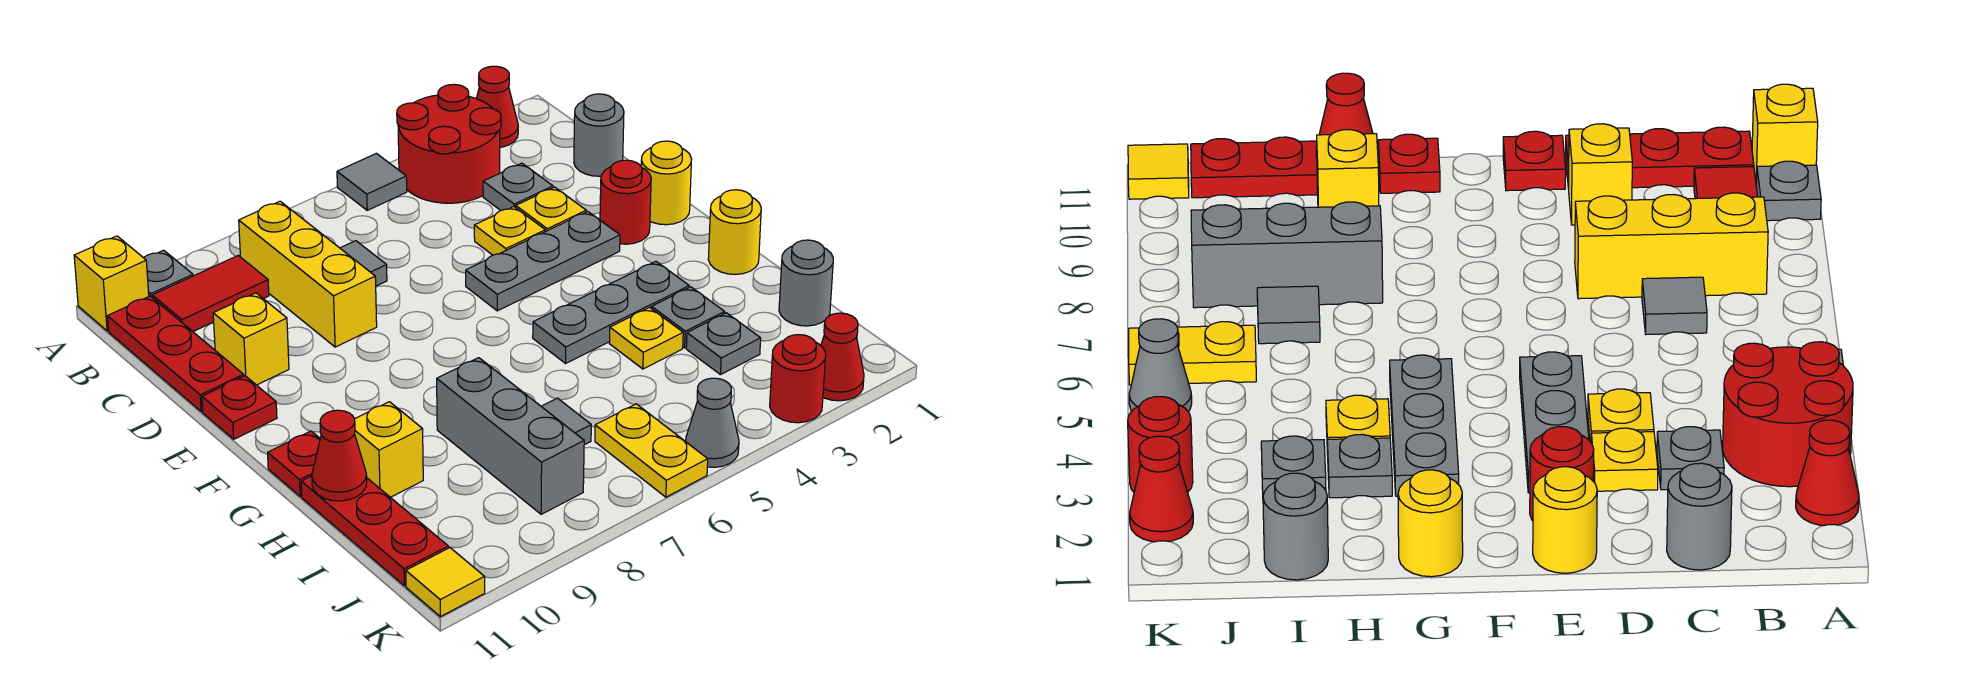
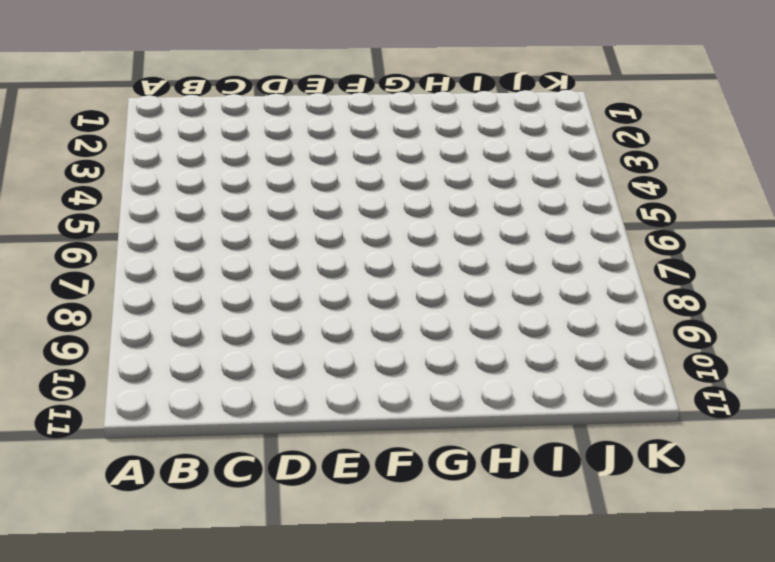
none -> red cone A2 level 1
none -> red round brick A3:B4 level 1
none -> grey tile A5 level 1
none -> grey plate A10 level 1

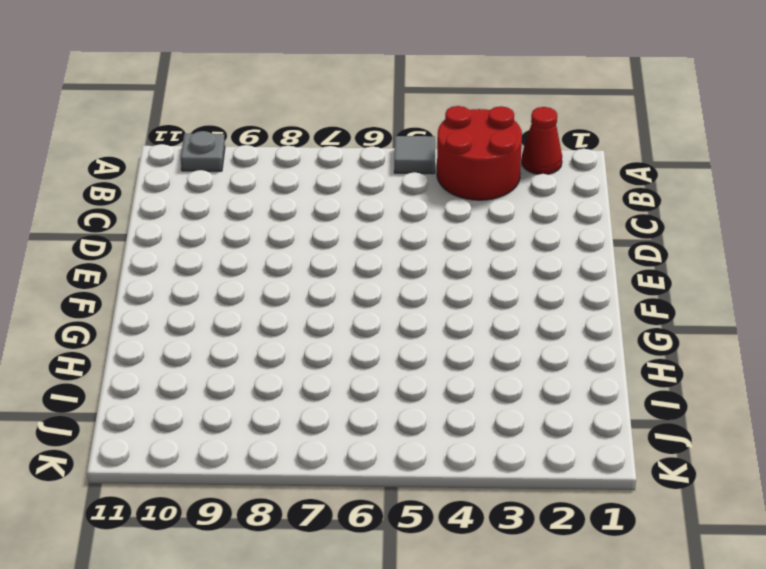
none -> yellow brick A11 level 1
none -> yellow brick B8:D8 level 1
none -> red tile B9:B10 level 1
none -> red plate B11:D11 level 1

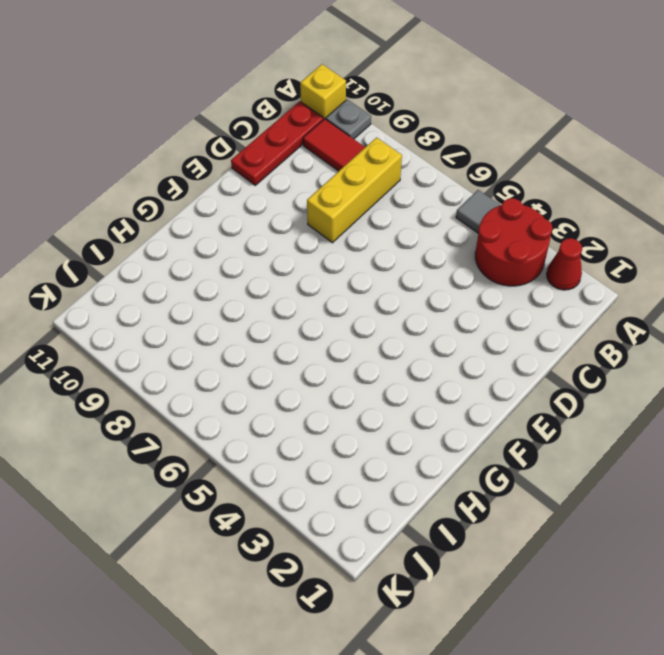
none -> grey round brick C1 level 1
none -> grey plate C3 level 1
none -> grey tile C7 level 1
none -> yellow plate D3 level 1

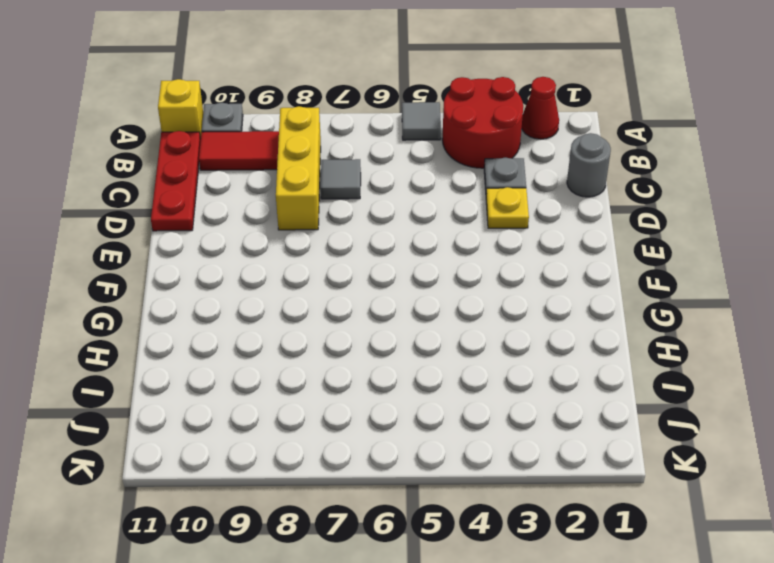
none -> yellow plate D4 level 1
none -> yellow brick D10 level 1
none -> yellow round brick E1 level 1
none -> red round brick E2 level 1

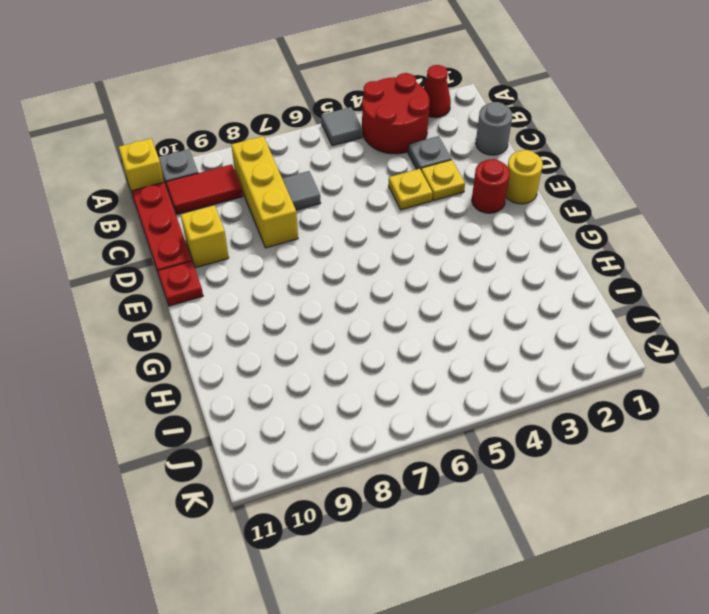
none -> grey plate E3:E5 level 1
none -> yellow round brick G1 level 1
none -> grey plate G3:G5 level 1
none -> red plate G11 level 1

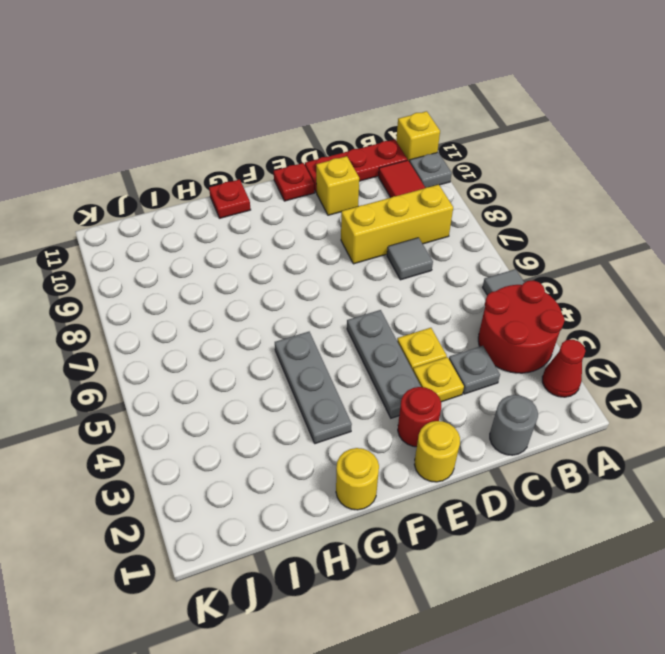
none -> grey plate H3 level 1
none -> yellow plate H4 level 1
none -> grey brick H8:J8 level 1
none -> yellow brick H10 level 1

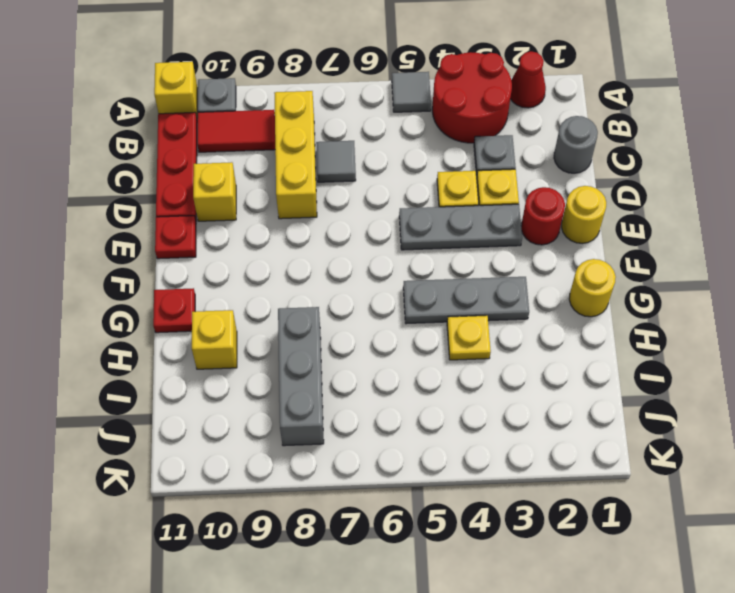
none -> grey plate H3 level 1
none -> red plate H11:J11 level 1
none -> grey round brick I1 level 1
none -> grey plate I3 level 1

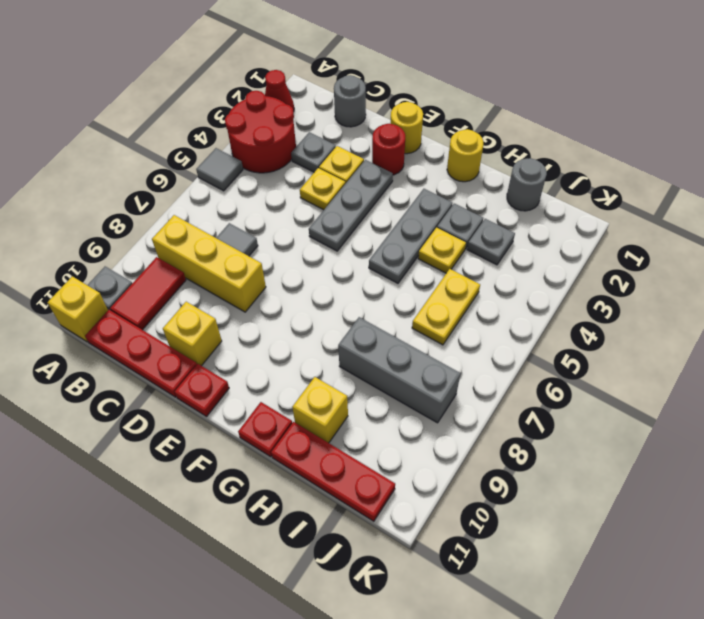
yellow plate I5:I6 level 1 -> yellow plate J6:K6 level 1
none -> grey tile I7 level 1
none -> red cone K2 level 1
none -> red round brick K3 level 1
none -> grey cone K5 level 1

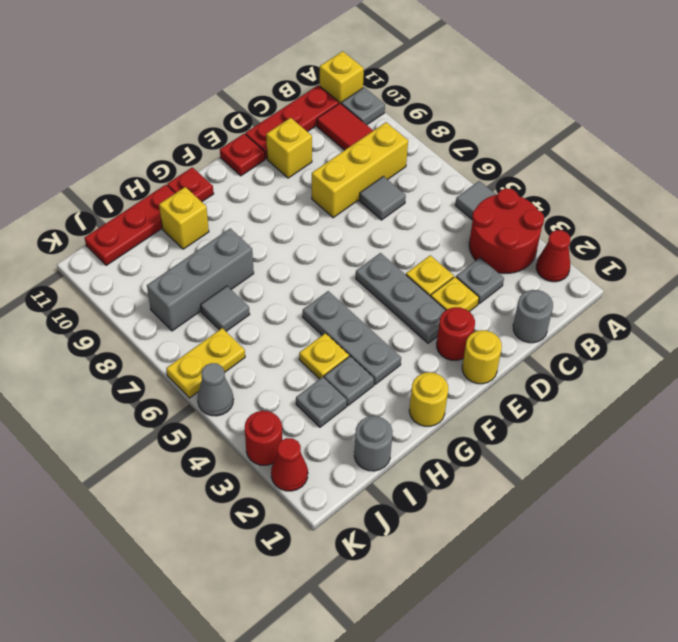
none -> yellow tile K11 level 1
none -> red cone H11 level 2

